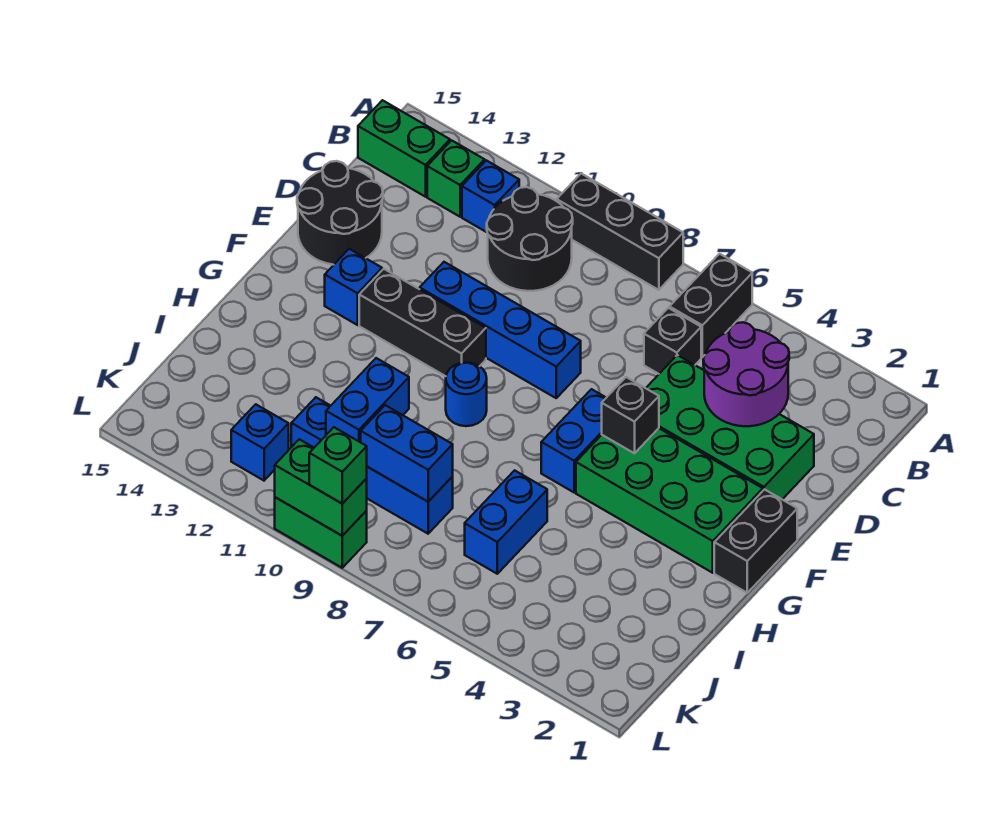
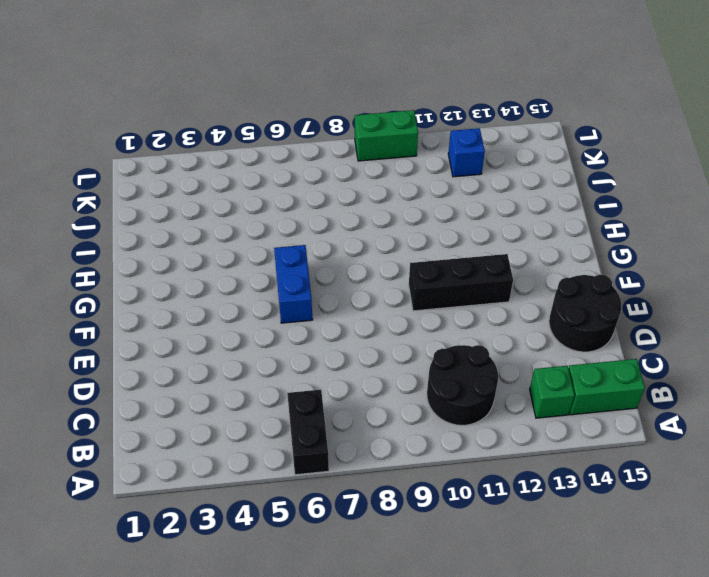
none -> black brick A8:A10 level 1
none -> blue brick B12 level 1
none -> black brick C6 level 1

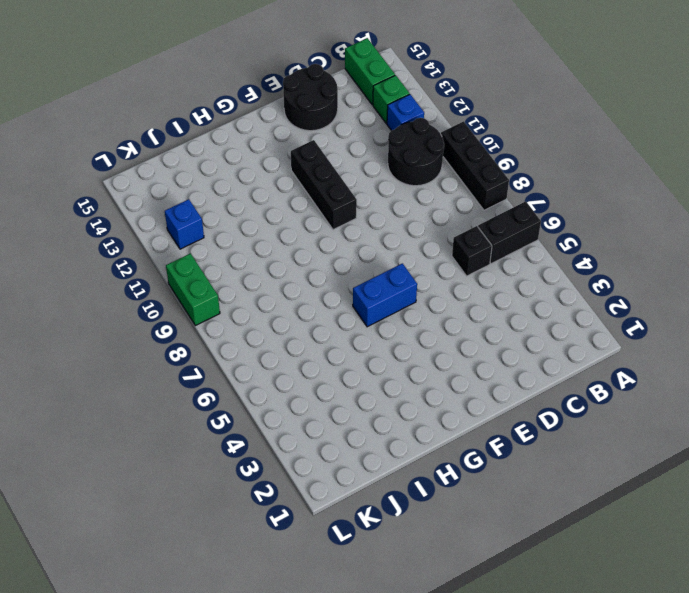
none -> green brick D2:E5 level 1
none -> blue brick E8:E11 level 1
none -> black brick F1:G1 level 1

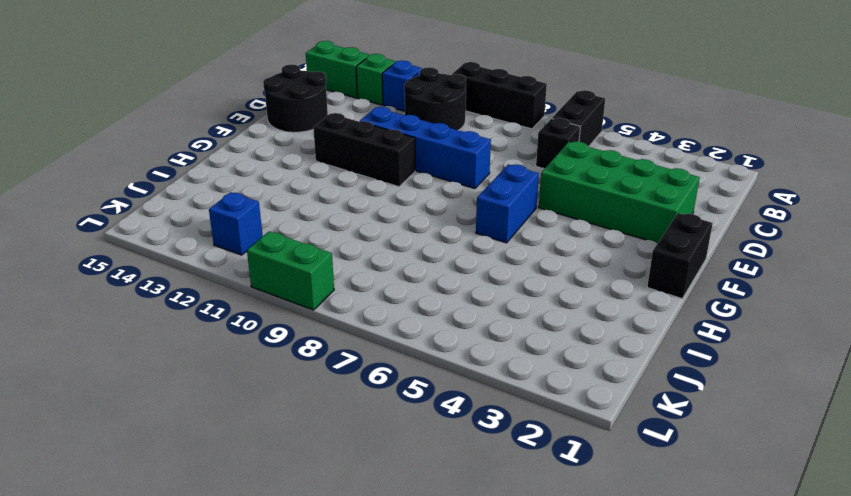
none -> green brick F2:G5 level 1
none -> blue brick F13 level 1
none -> blue round brick G9 level 1

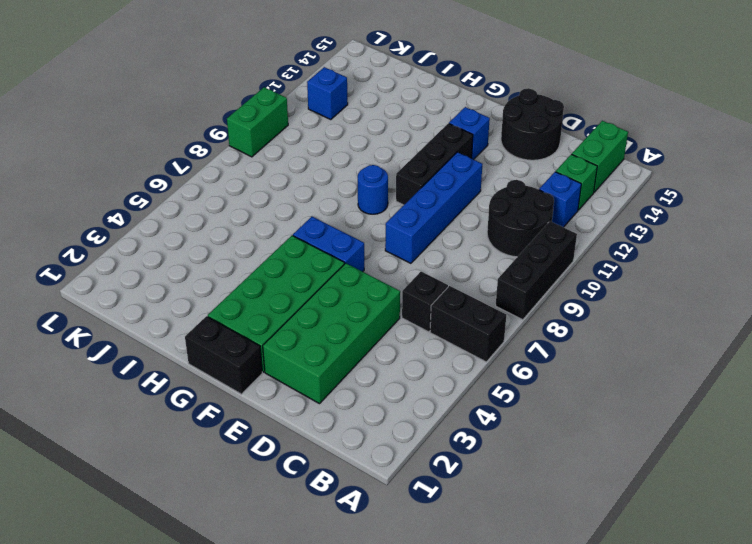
none -> blue brick I6:J6 level 1
none -> blue brick J8:J11 level 1
none -> purple round brick C3:D4 level 2

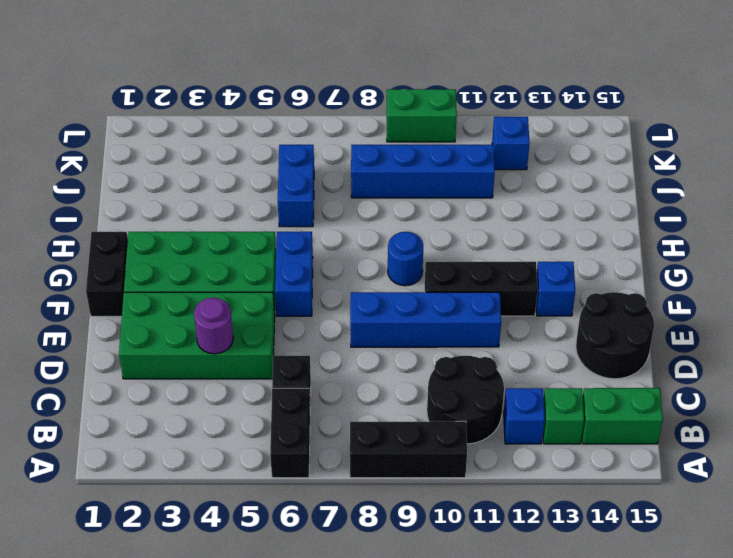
purple round brick D4 level 2 -> purple round brick C3:D4 level 2
none -> black brick F5 level 2
none -> blue brick I10:J10 level 2
none -> blue brick J8:J9 level 2

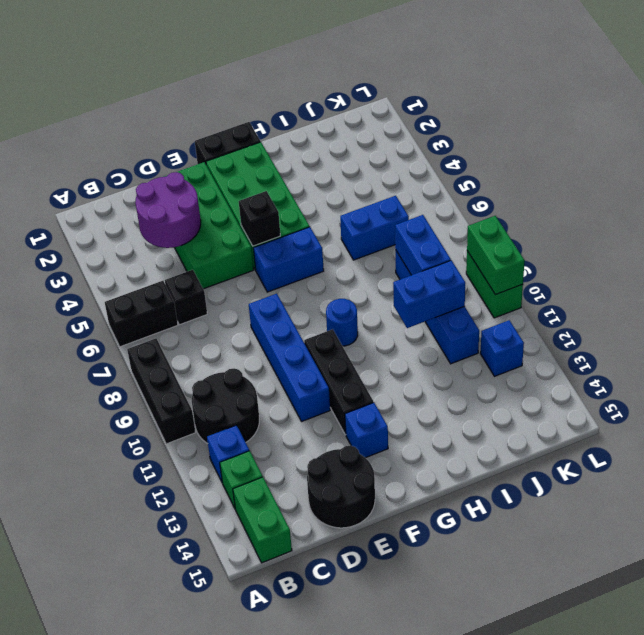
none -> green brick L9 level 3

